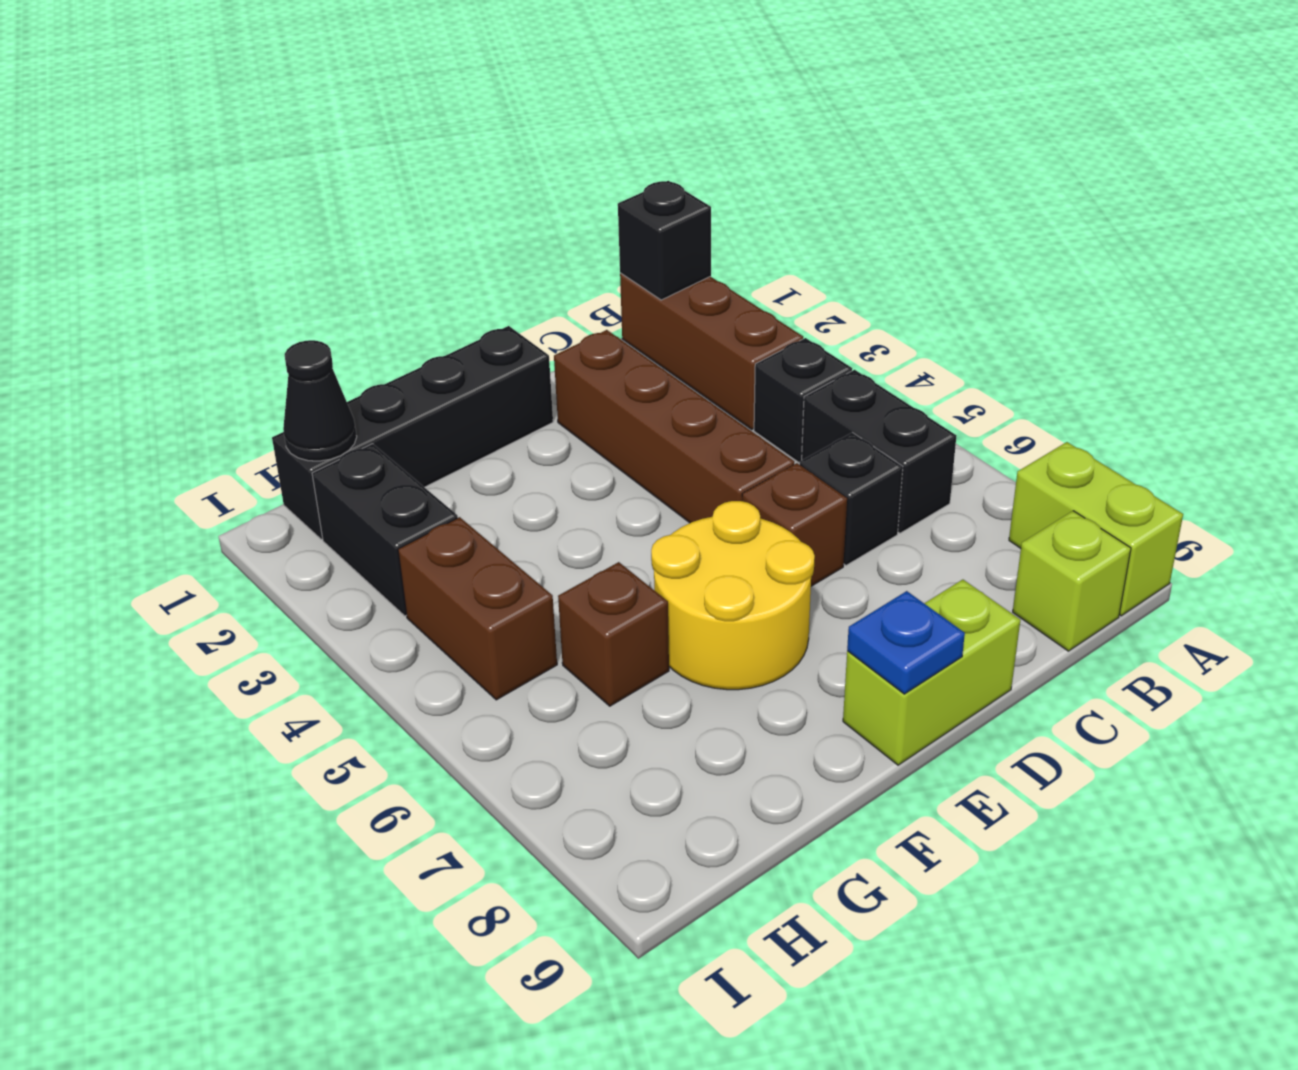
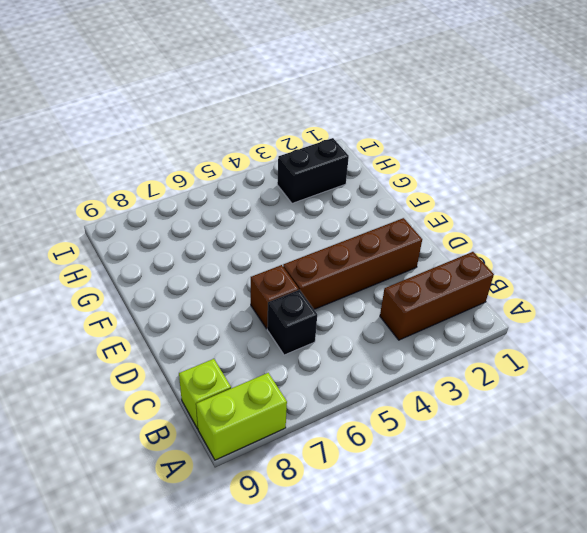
none -> black brick B4 level 1
none -> black brick B5:B6 level 1
none -> lime brick D9:E9 level 1

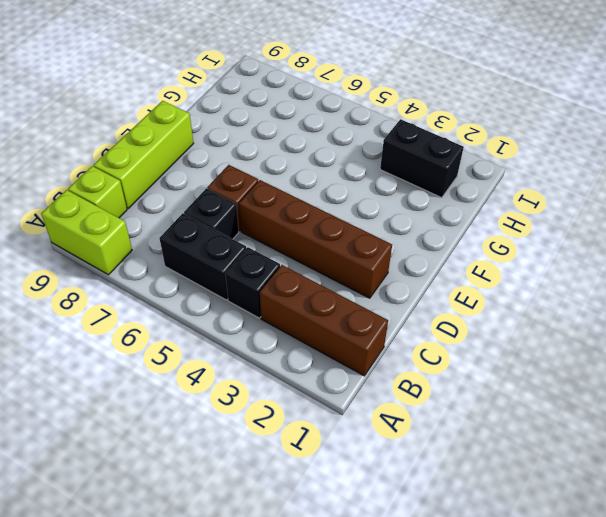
lime brick C9:E9 level 1 -> lime brick D9:E9 level 1
none -> black brick E1:H1 level 1
none -> yellow round brick E6:F7 level 1
none -> brown brick G6 level 1

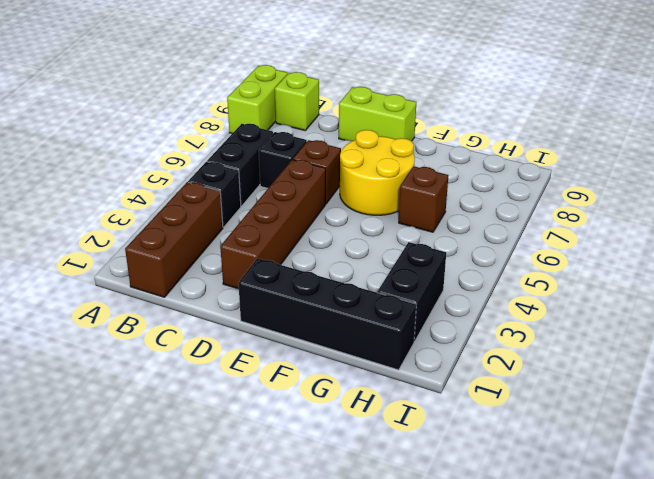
none -> brown brick H4:H5 level 1
none -> black brick B1 level 2
none -> blue plate E9 level 2

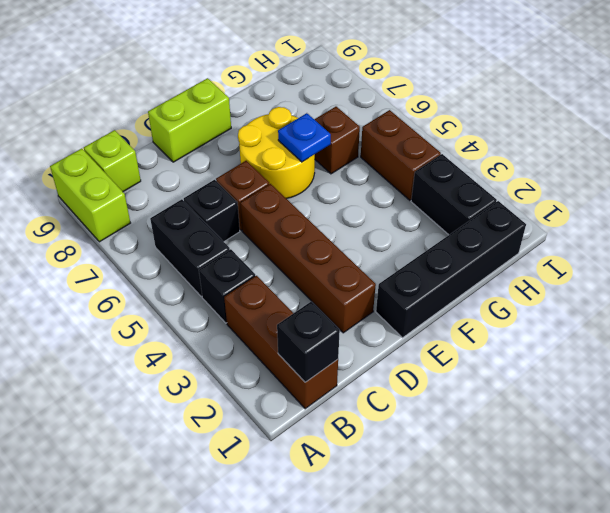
blue plate F6 level 2 -> blue plate E9 level 2
none -> black cone H1 level 2

